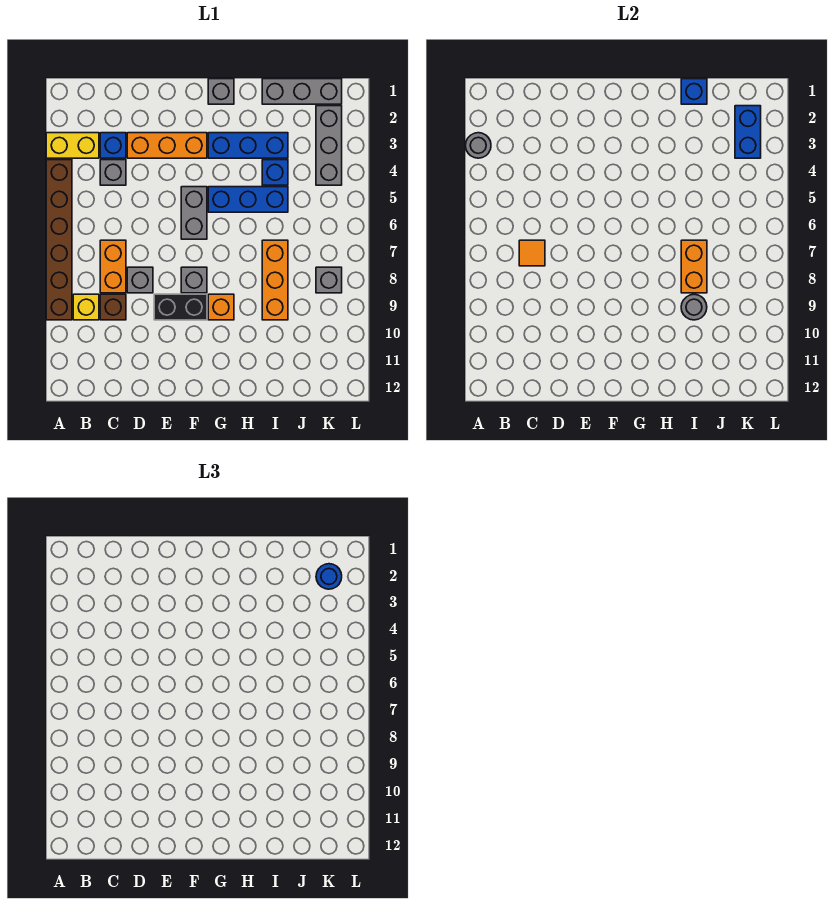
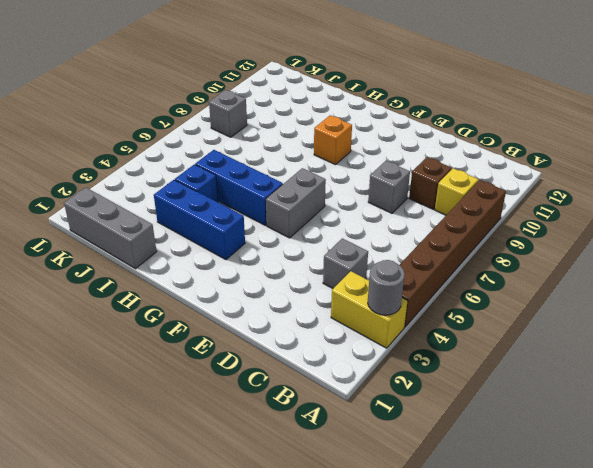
none -> blue brick C3 level 1
none -> orange brick C7:C8 level 1
none -> orange brick D3:F3 level 1

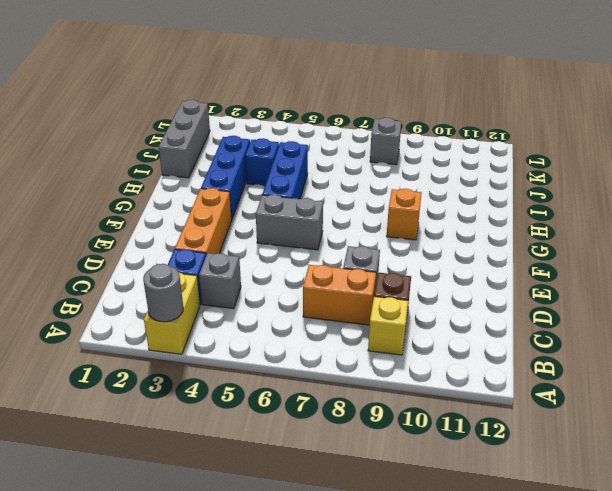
none -> brown brick A4:A9 level 1
none -> black brick E9:F9 level 1
none -> grey brick F8 level 1

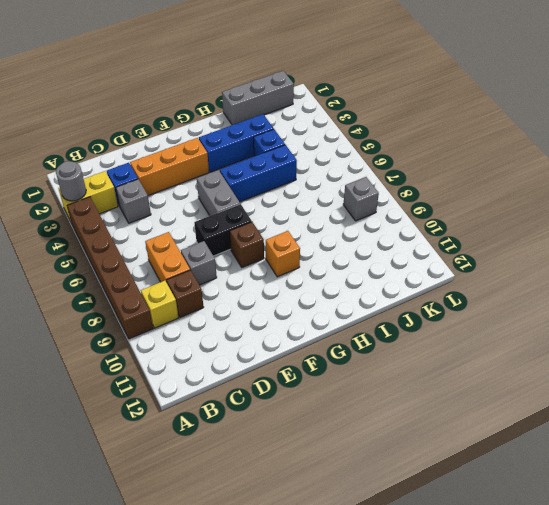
black brick E7:F7 level 1 -> black brick E9:F9 level 1
brown brick F8 level 1 -> grey brick F8 level 1
none -> grey brick G1 level 1
none -> orange brick I7:I9 level 1
none -> grey brick K2:K4 level 1

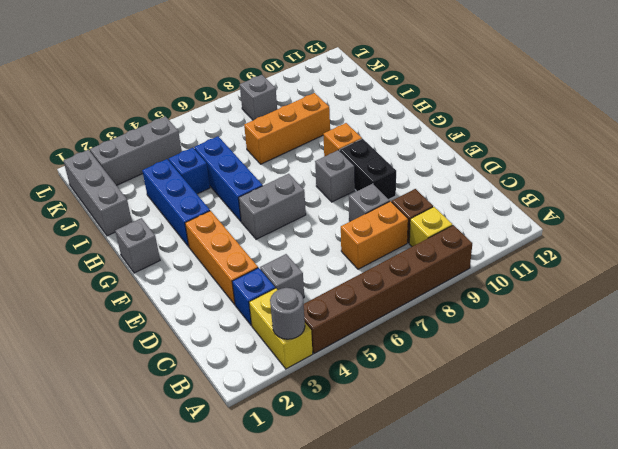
none -> orange tile C7 level 2
none -> blue brick I1 level 2
none -> orange brick I7:I8 level 2

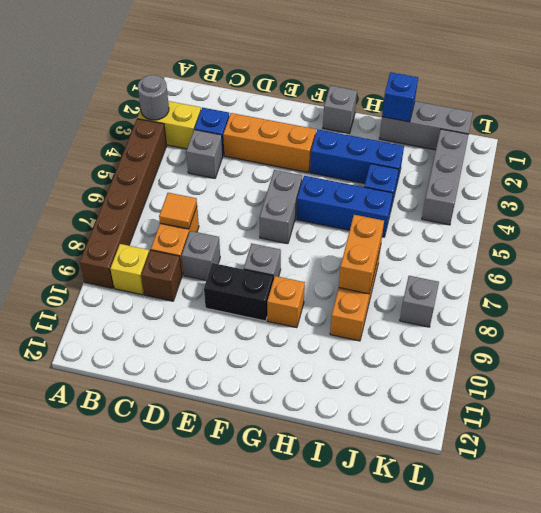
none -> grey round brick I9 level 2
none -> blue brick K2:K3 level 2
none -> blue round brick K2 level 3

